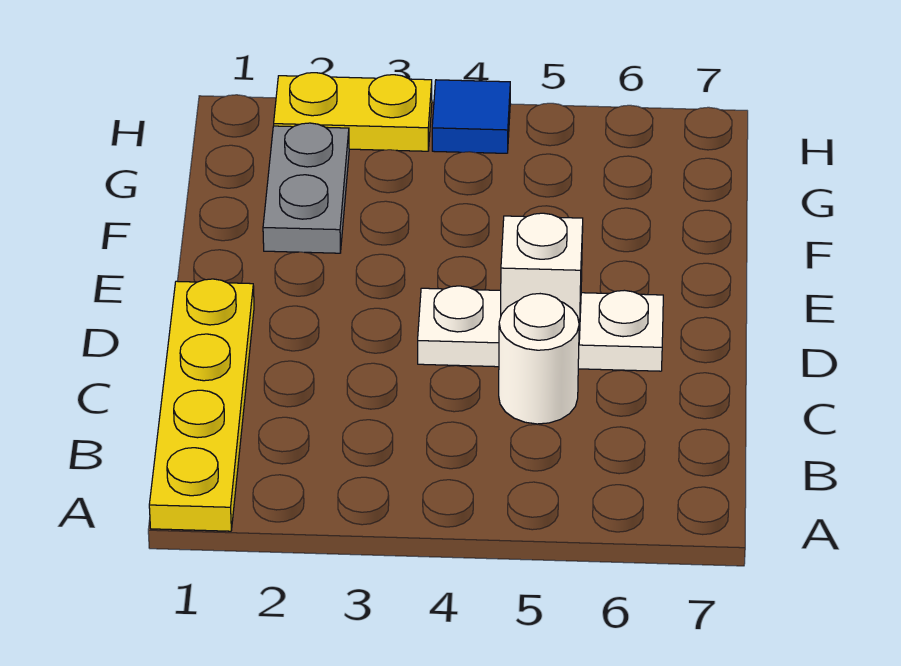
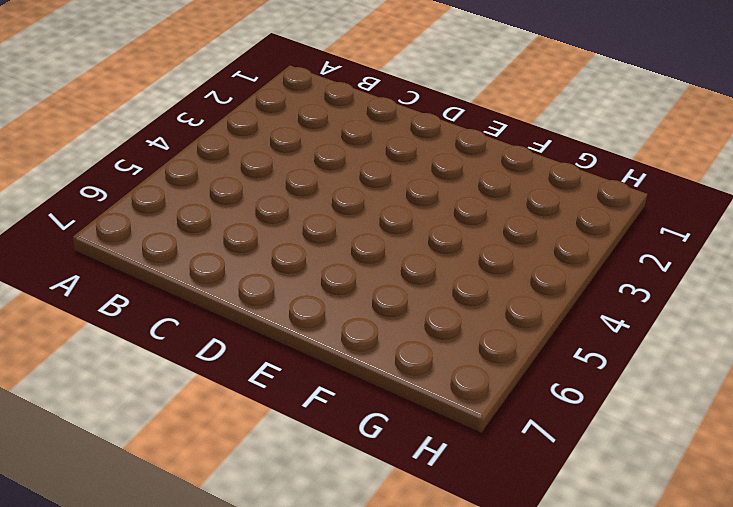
none -> yellow plate A1:D1 level 1
none -> white round brick C5 level 1

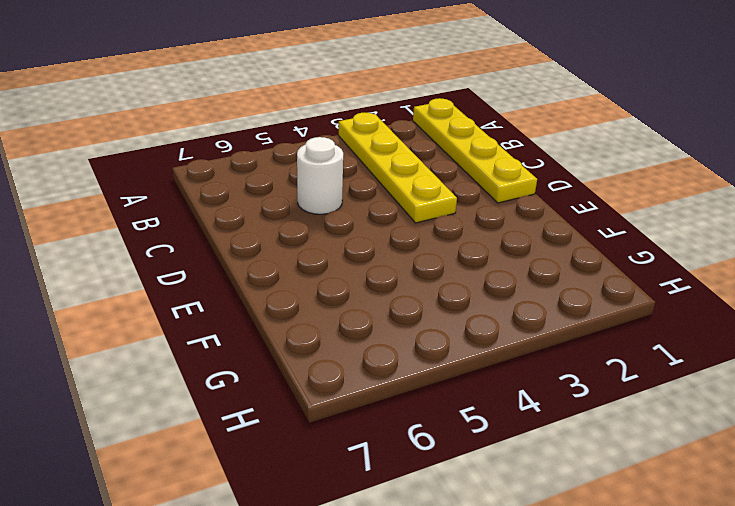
yellow plate A3:D3 level 1 -> none
none -> white plate D4:D6 level 1
none -> grey plate F2:G2 level 1

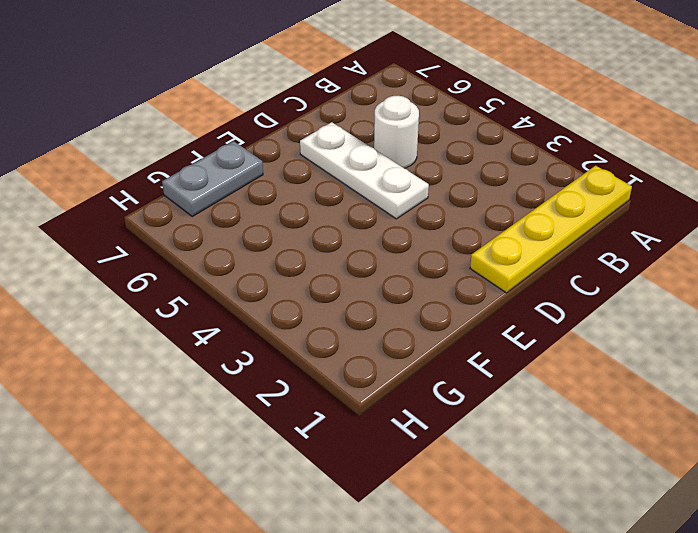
grey plate F7:G7 level 1 -> grey plate F2:G2 level 1
none -> yellow plate H2:H3 level 1
none -> blue tile H4 level 1

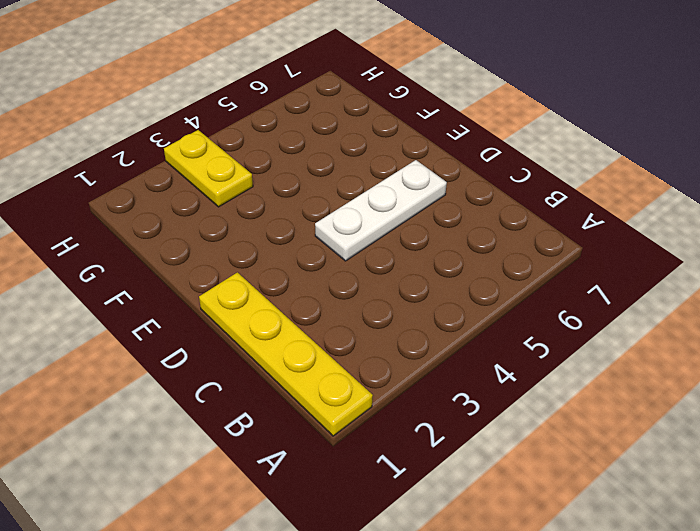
yellow plate G3:H3 level 1 -> yellow plate H2:H3 level 1
none -> white round brick C5 level 1
none -> grey plate F2:G2 level 1

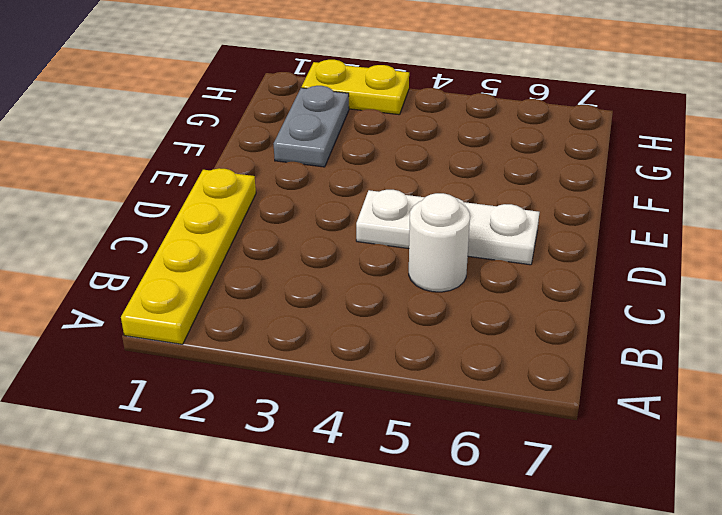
none -> blue tile H4 level 1
none -> white brick D5 level 2

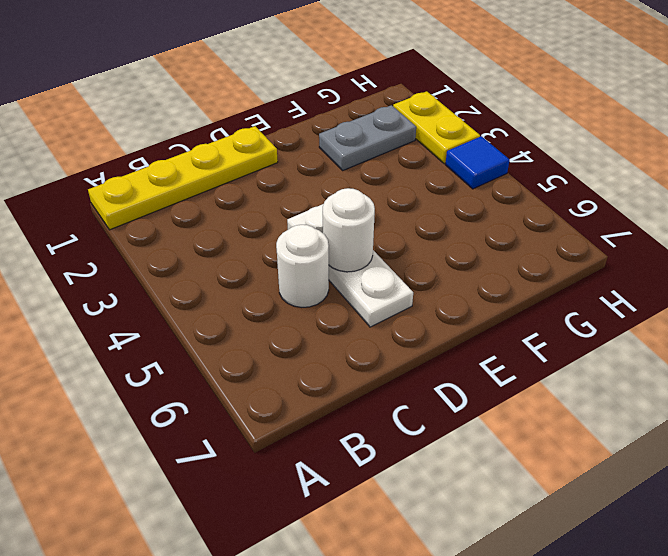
white round brick D5 level 2 -> white brick D5 level 2

